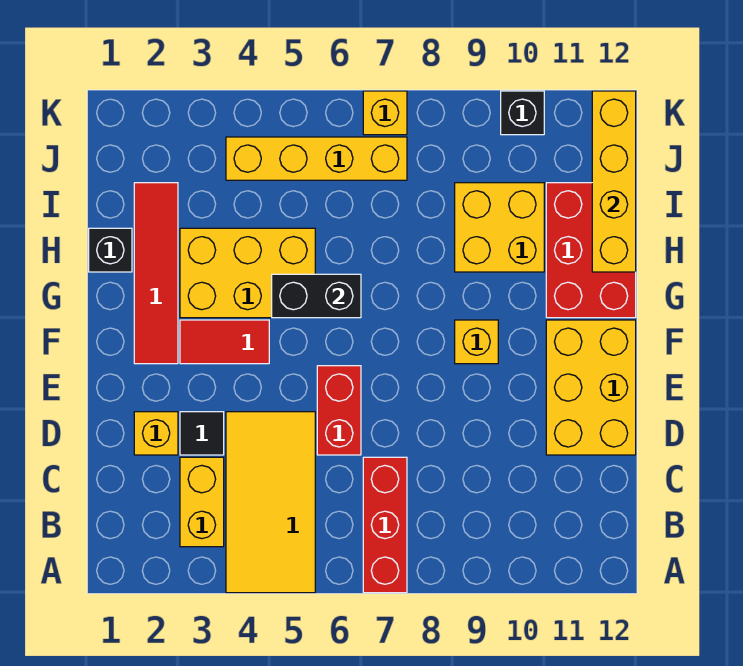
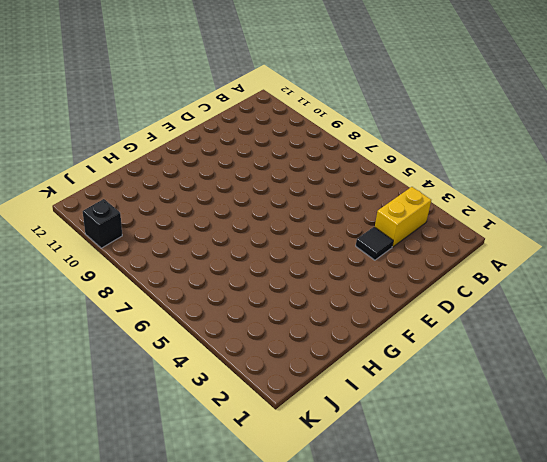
none -> yellow tile A4:D5 level 1
none -> red brick A7:C7 level 1
none -> yellow brick D2 level 1

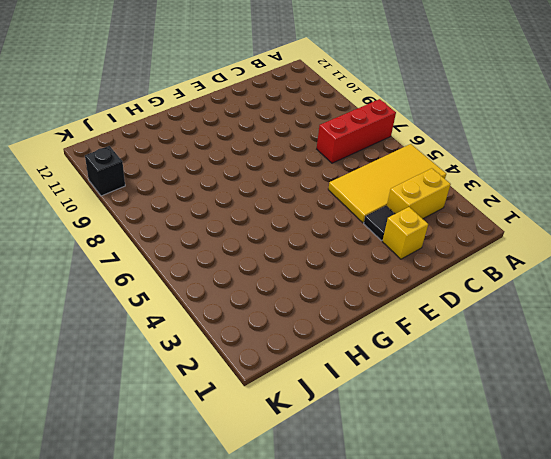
none -> red brick D6:E6 level 1
none -> yellow brick D11:F12 level 1
none -> red tile F2:I2 level 1

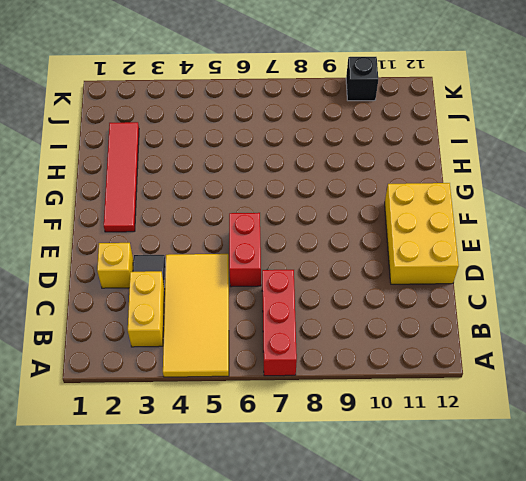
none -> red tile F3:F4 level 1
none -> yellow brick F9 level 1
none -> yellow brick G3:H5 level 1

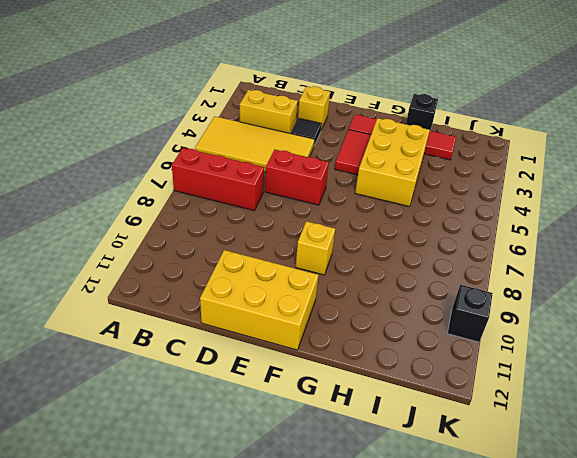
none -> red brick G11:I12 level 1
none -> yellow brick H9:I10 level 1
none -> yellow brick J4:J7 level 1

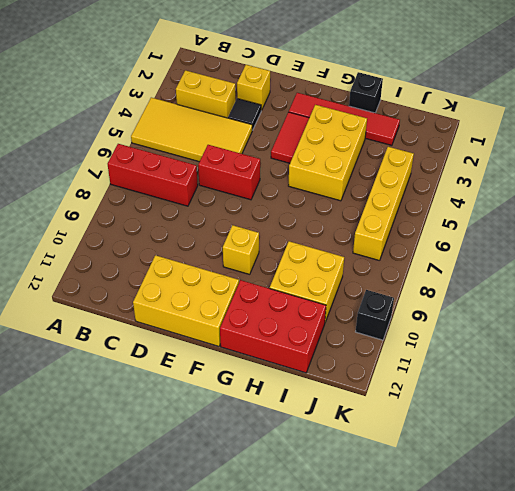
none -> yellow brick K7 level 1
none -> black brick G5:G6 level 2
none -> yellow brick H12:K12 level 2

